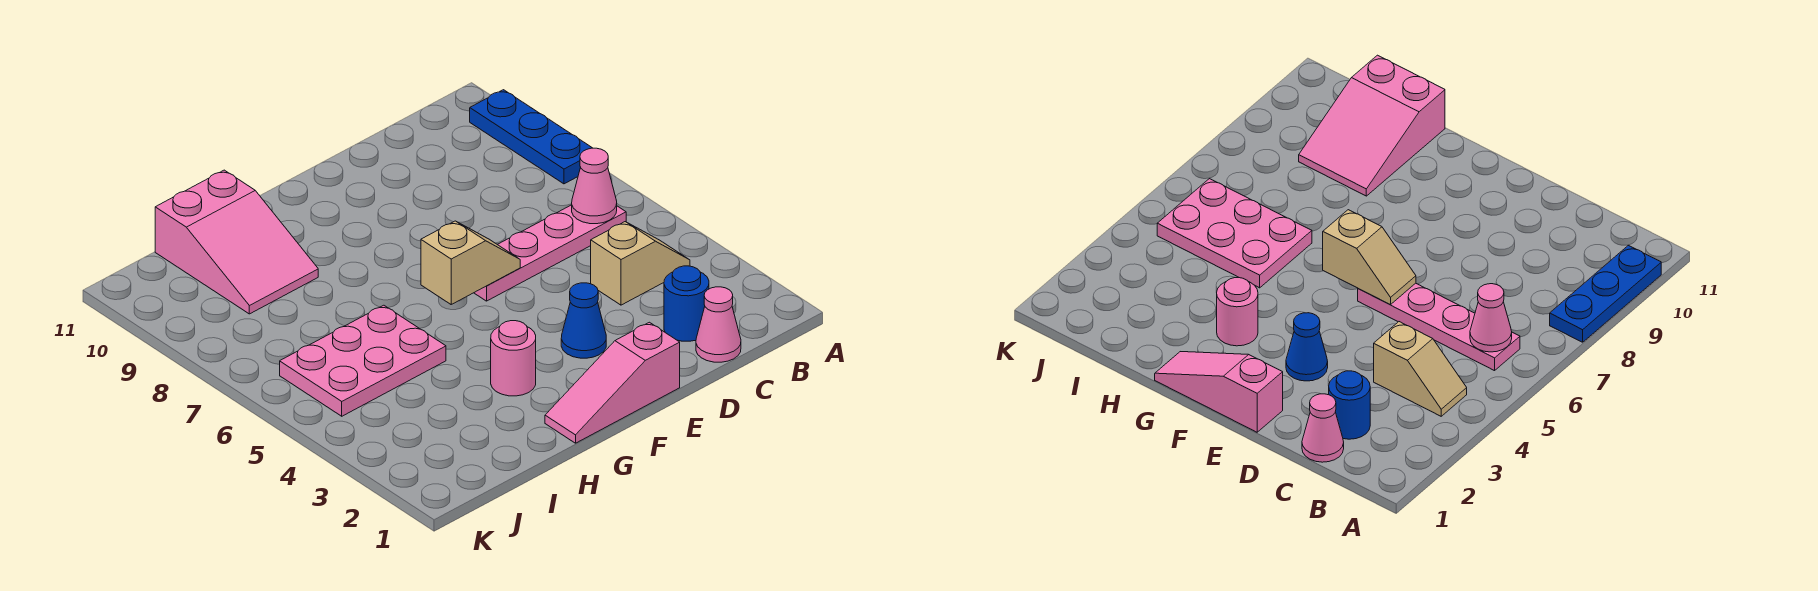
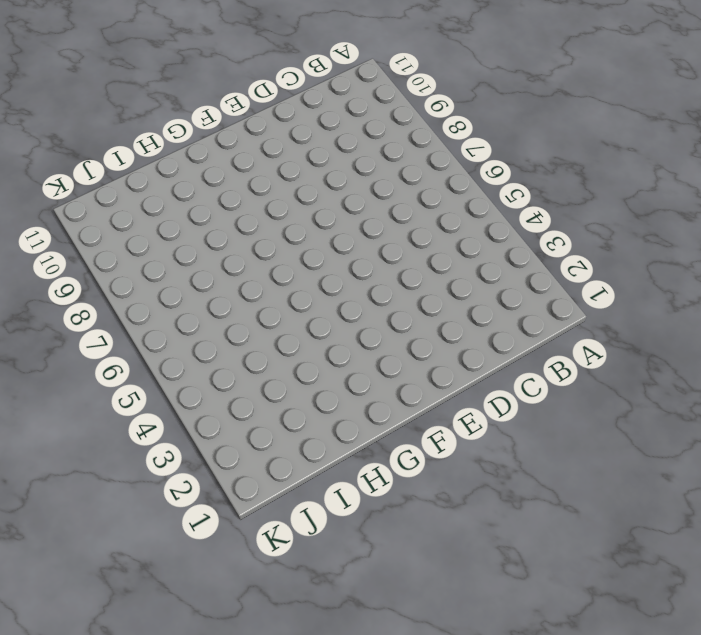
none -> blue plate A8:A10 level 1
none -> tan slope B4:C4 level 1 top C
none -> pink plate B6:E6 level 1

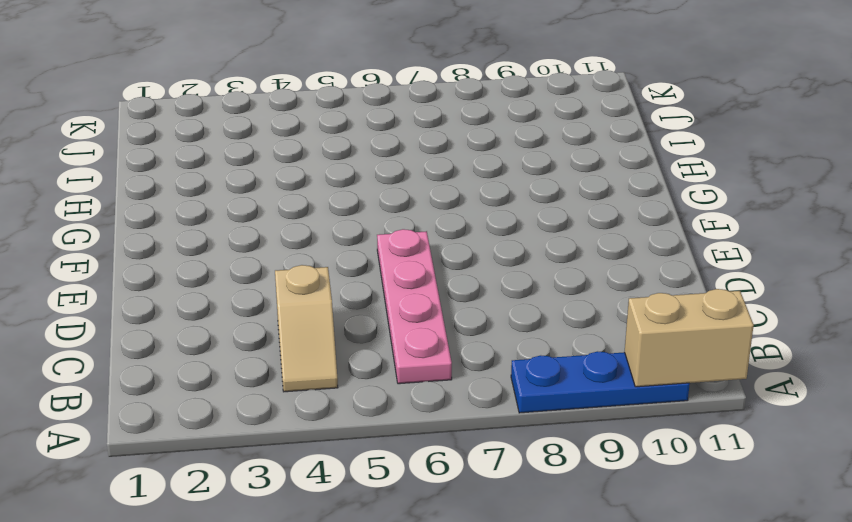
tan brick A10:A11 level 2 -> none
none -> pink cone C1 level 1
none -> blue round brick C2 level 1
none -> pink slope E1:G1 level 1 top E

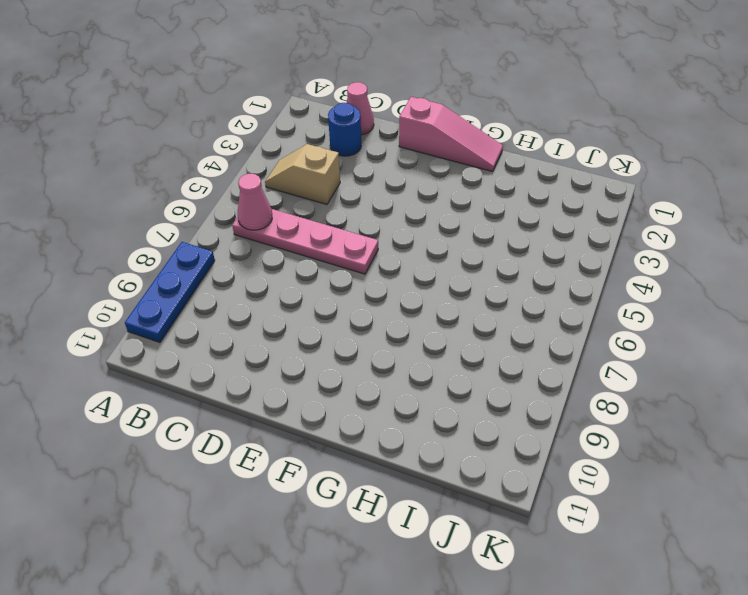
none -> blue cone E3 level 1
none -> pink round brick G3 level 1
none -> pink plate H5:J6 level 1

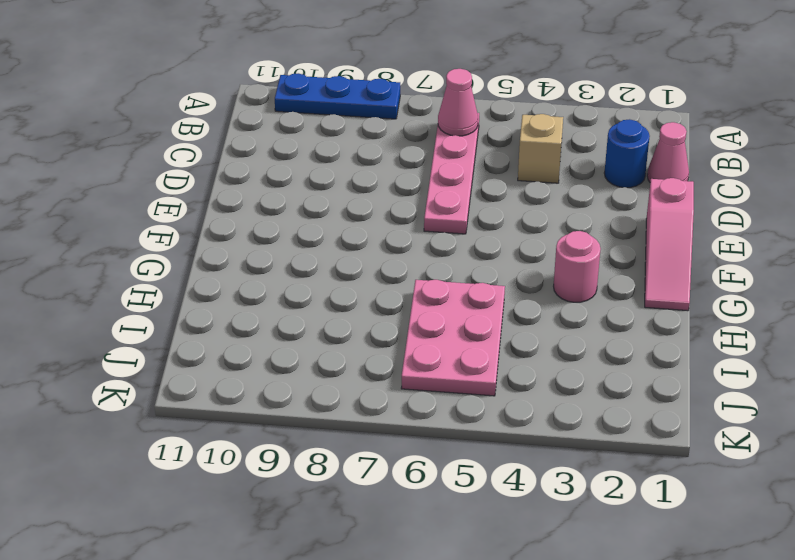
none -> blue cone E3 level 1
none -> pink slope H9:I11 level 1 top 11
none -> tan slope E6:F6 level 2 top F

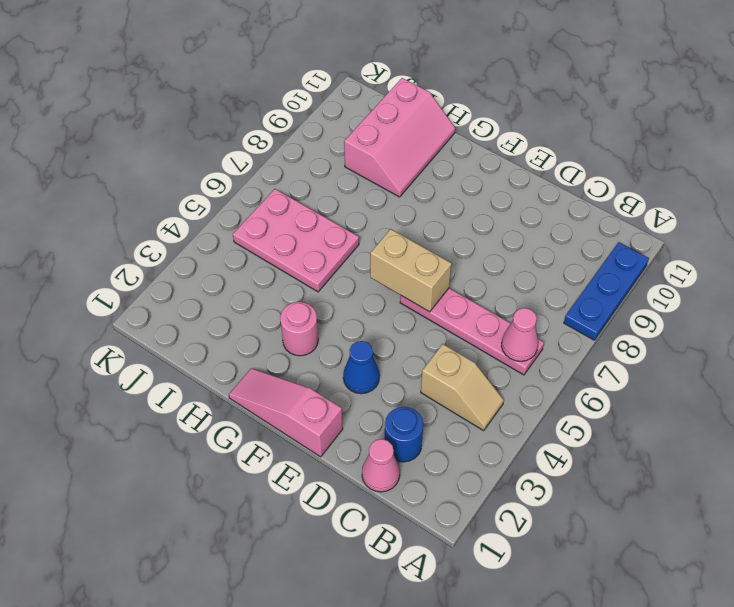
tan brick E6:F6 level 2 -> tan slope E6:F6 level 2 top F
pink slope H9:I11 level 1 top I -> pink slope H9:I11 level 1 top 11

